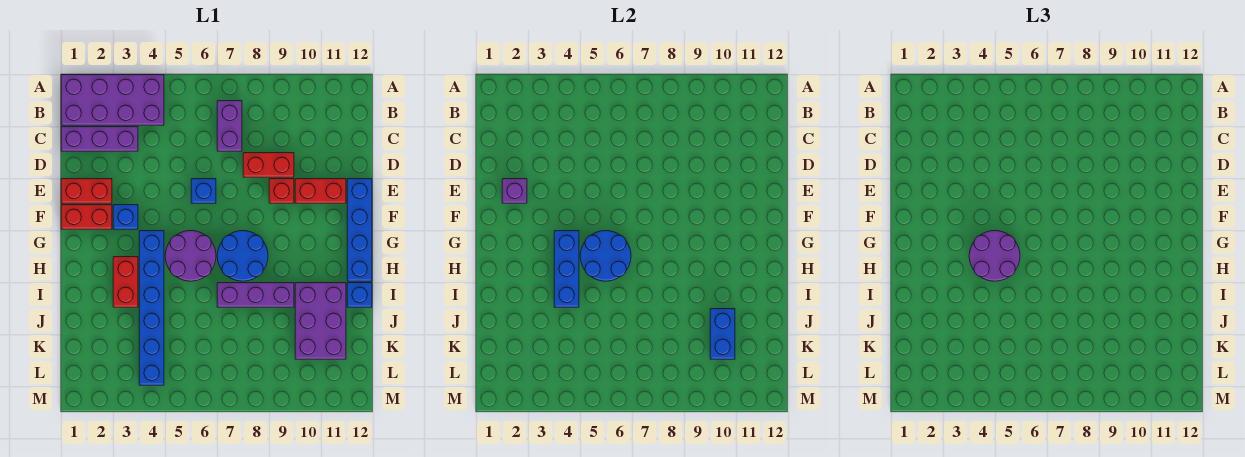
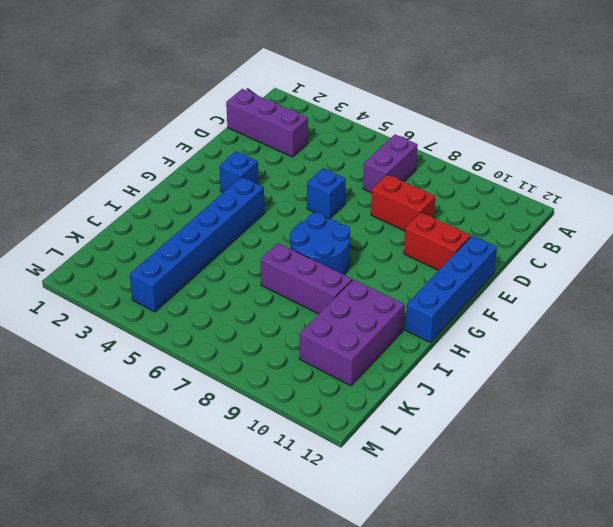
none -> purple brick A1:B4 level 1
none -> red brick E1:E2 level 1
none -> red brick E9 level 1

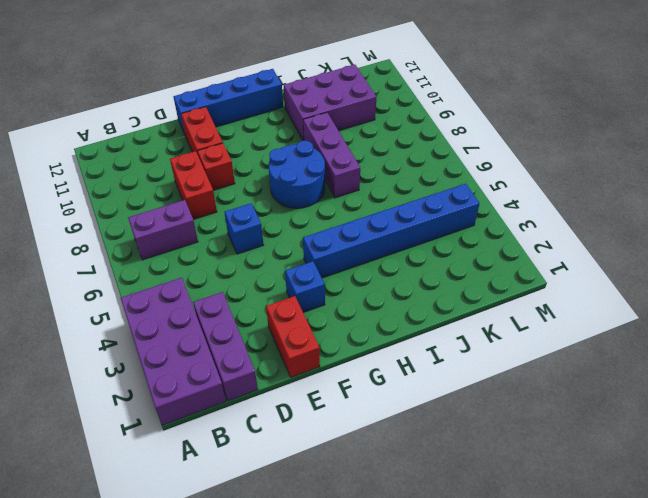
none -> red brick F1:F2 level 1
none -> purple round brick G5:H6 level 1
none -> red brick H3:I3 level 1

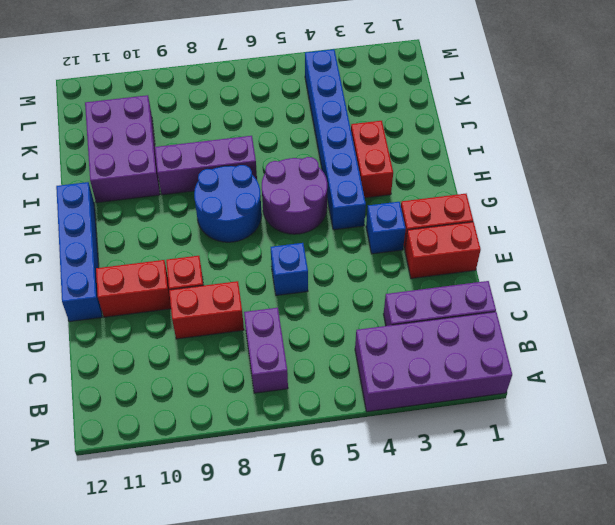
none -> blue brick I12 level 1
none -> purple brick E2 level 2
none -> blue brick G4:I4 level 2

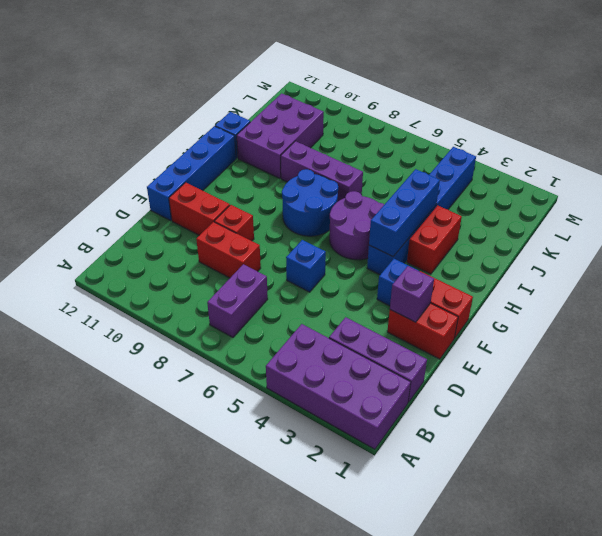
none -> blue round brick G5:H6 level 2
none -> blue brick J10:K10 level 2
none -> purple round brick G4:H5 level 3

